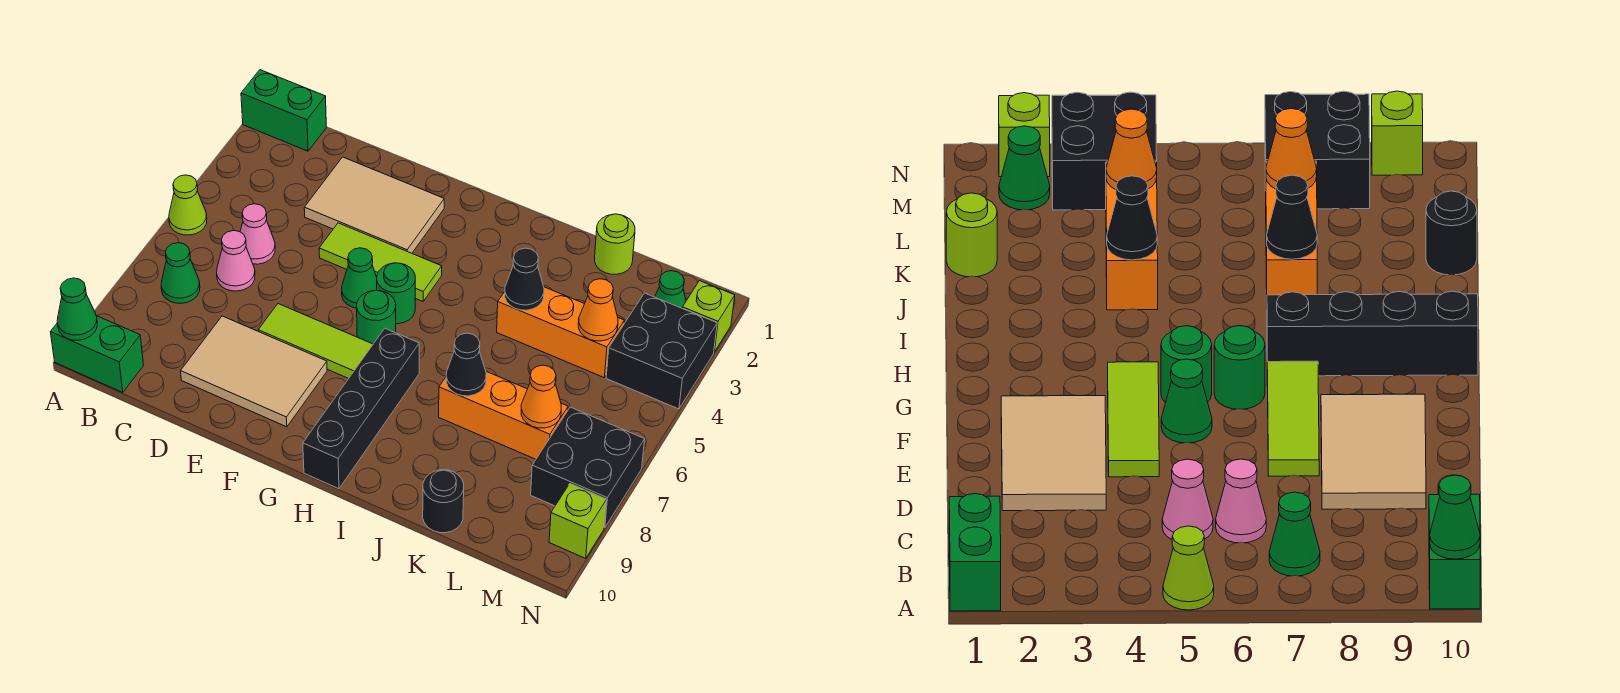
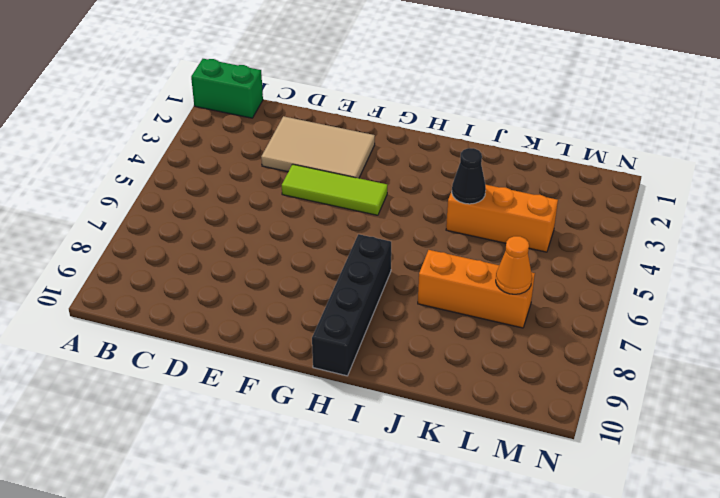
none -> lime cone A5 level 1
none -> green brick A10:B10 level 1
none -> green cone B7 level 1

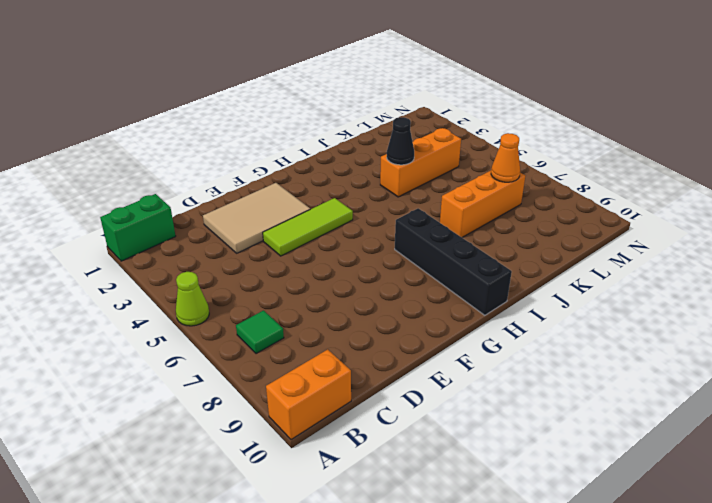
orange brick A10:B10 level 1 -> green brick A10:B10 level 1
green tile B7 level 1 -> green cone B7 level 1
none -> pink cone C5 level 1
none -> pink cone C6 level 1
none -> tan tile D8:F9 level 1

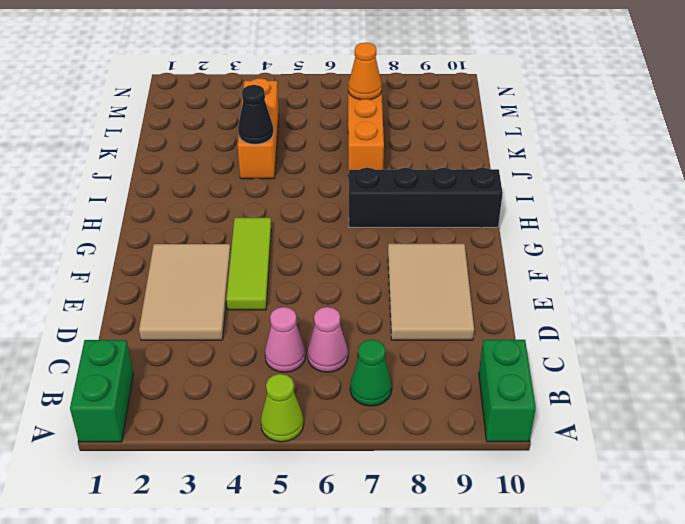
none -> lime tile E7:G7 level 1
none -> green cone F5 level 1
none -> green round brick G5 level 1

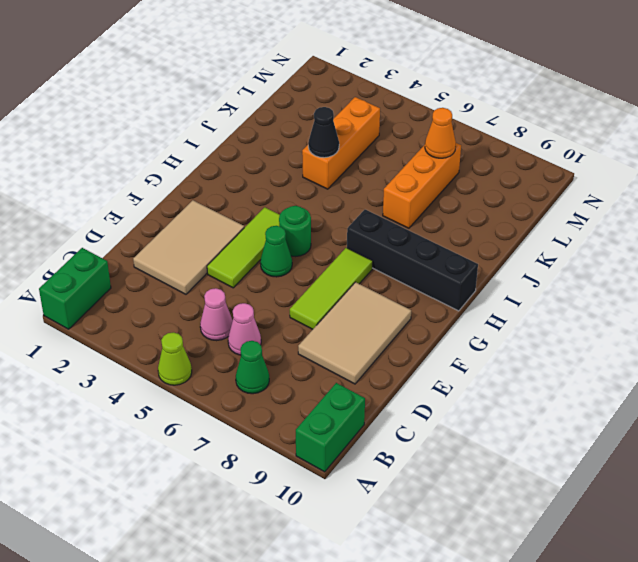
none -> green round brick G6 level 1
none -> lime round brick K1 level 1
none -> black round brick K10 level 1

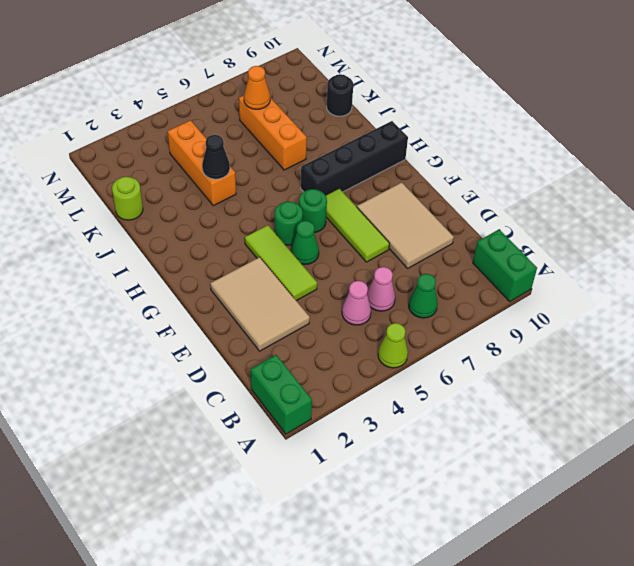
none -> green cone M2 level 1
none -> black brick M3:N4 level 1
none -> black brick M7:N8 level 1

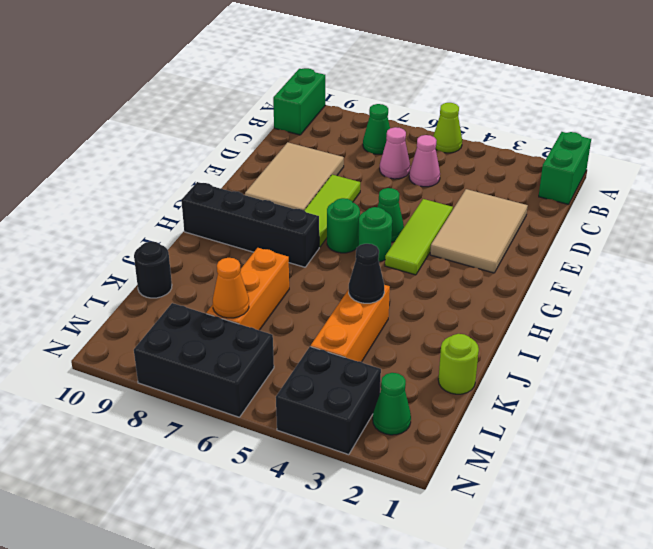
black brick M6:N8 level 1 -> black brick M7:N8 level 1
none -> lime brick N2 level 1
none -> lime brick N9 level 1
none -> green cone A10 level 2

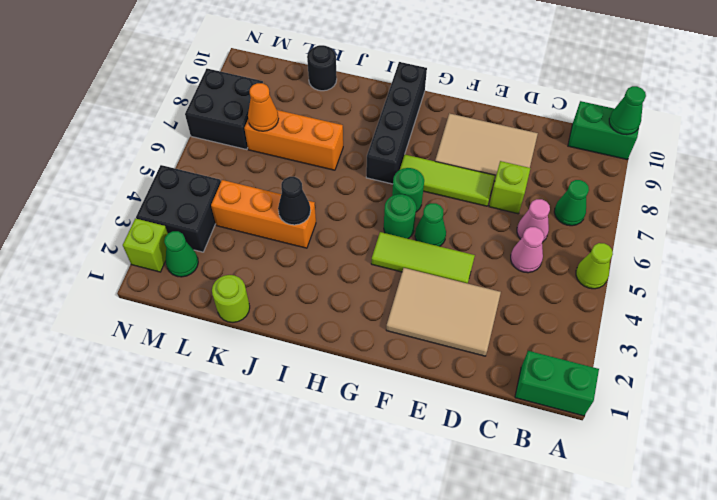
lime brick D7 level 1 -> lime brick N9 level 1
none -> black cone J7 level 2
none -> orange cone L4 level 2

